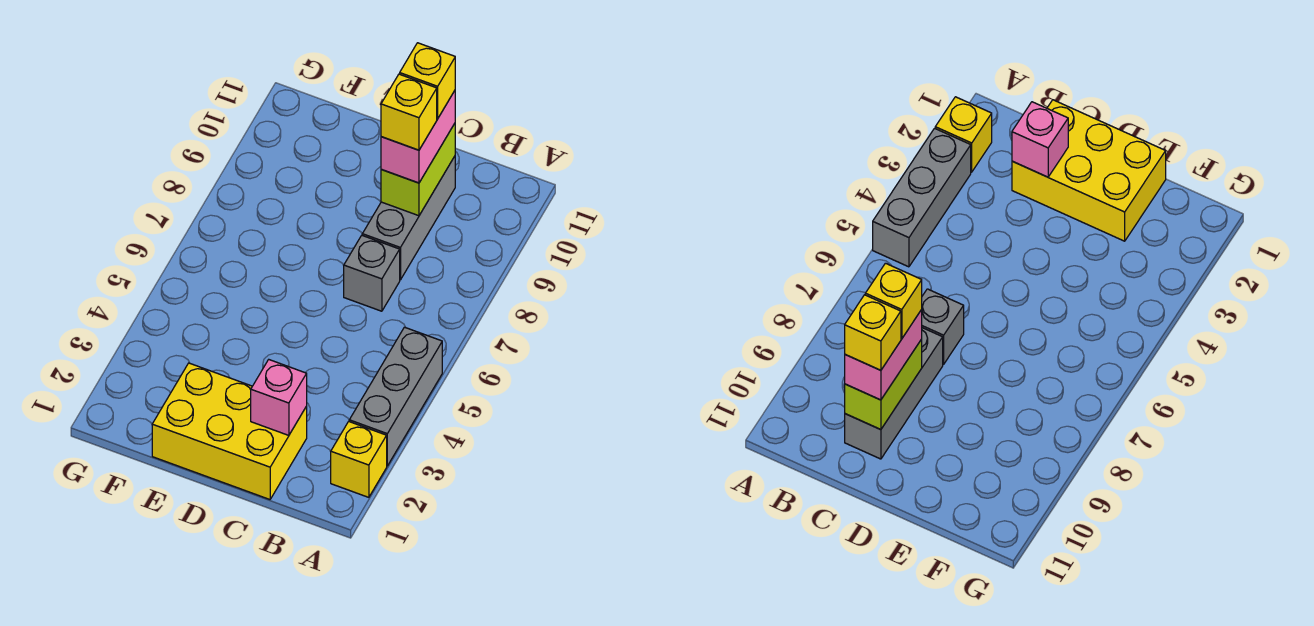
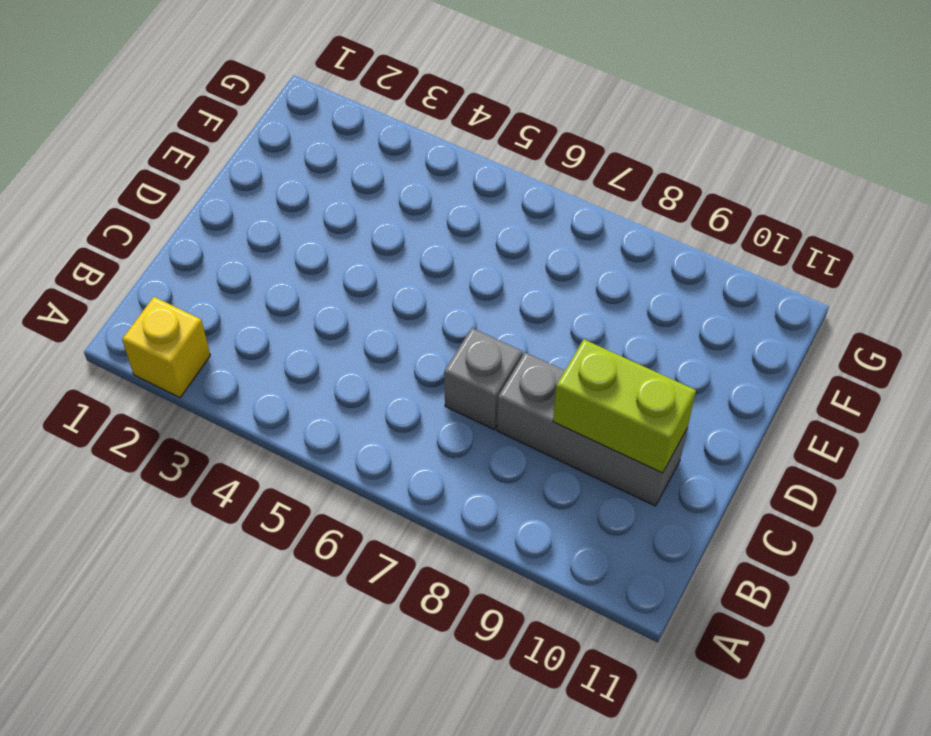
none -> grey brick A3:A5 level 1
none -> yellow brick C1:E2 level 1

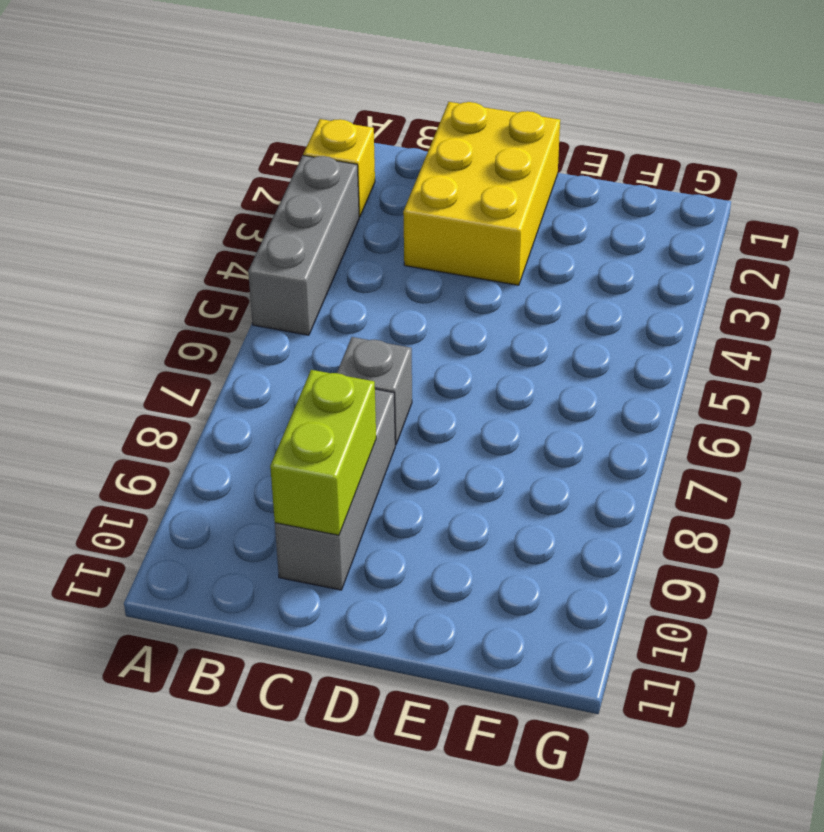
yellow brick C1:D3 level 1 -> yellow brick C1:E2 level 1
none -> pink brick C2 level 2
none -> pink brick C9:C10 level 3

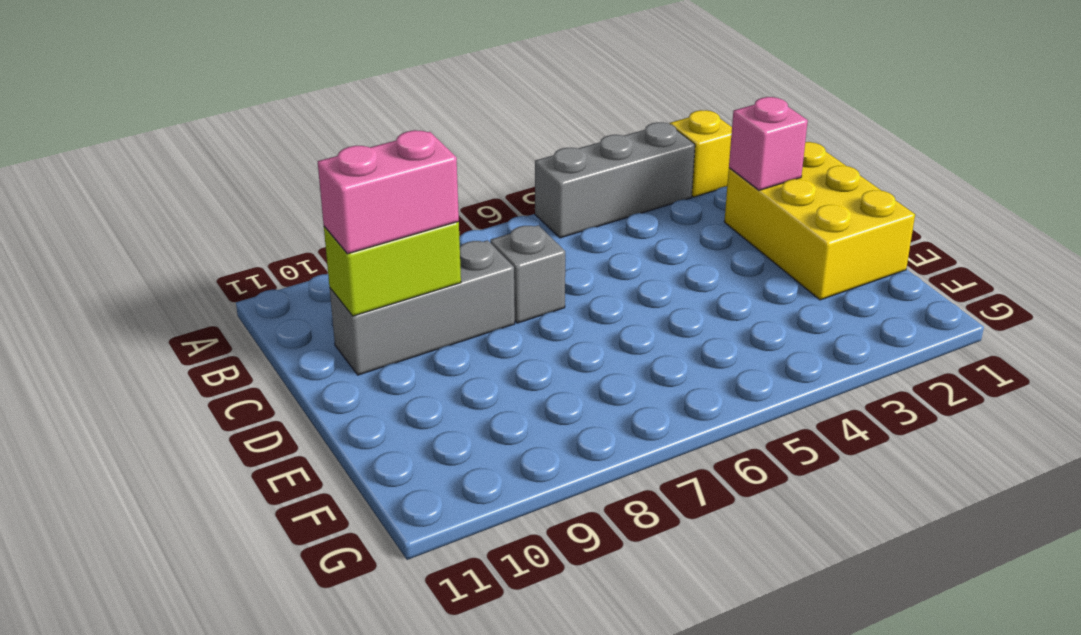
none -> yellow brick C9 level 4
none -> yellow brick C10 level 4

